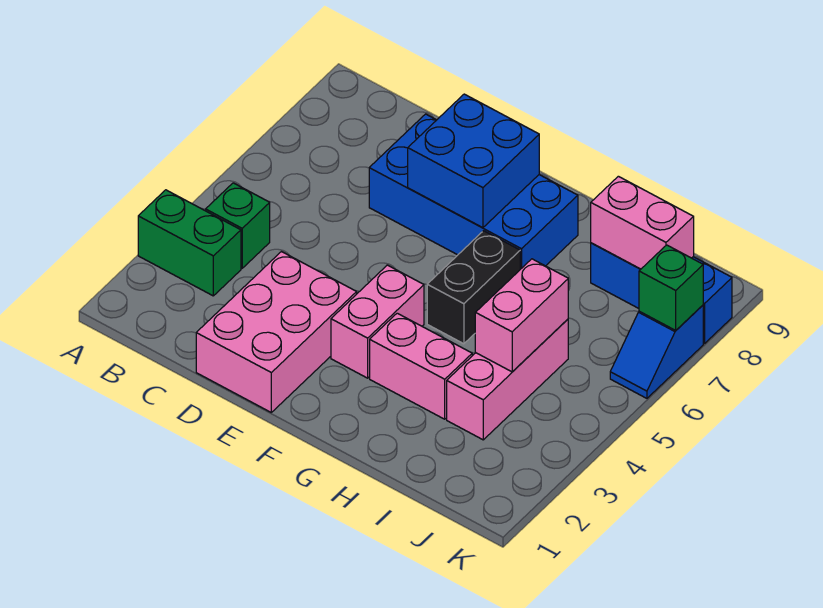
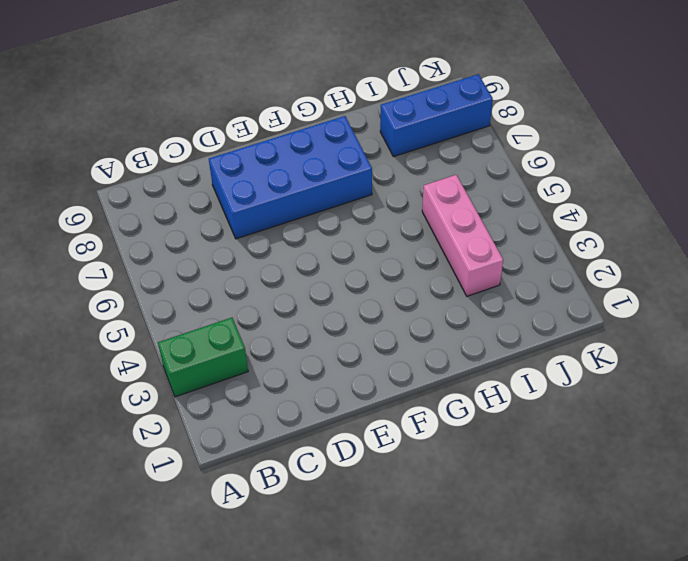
none -> green brick B4 level 1
none -> pink brick D1:E3 level 1
none -> pink brick F3:F4 level 1

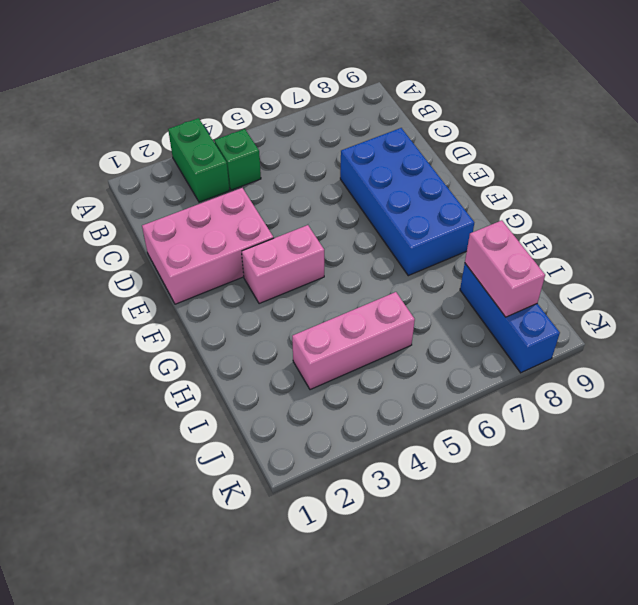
none -> pink brick G3:H3 level 1
none -> black brick G5:G6 level 1
none -> blue slope K6:K7 level 1 top 7

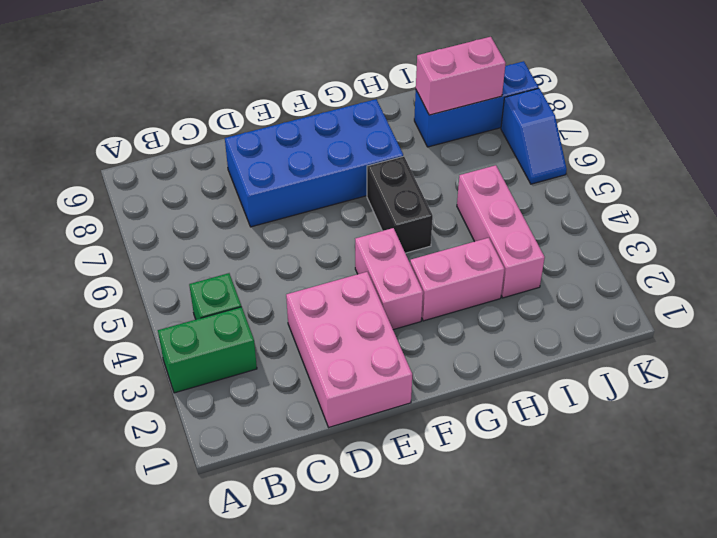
none -> blue brick E7:F8 level 2
none -> pink brick I4:I5 level 2
none -> green brick K7 level 2

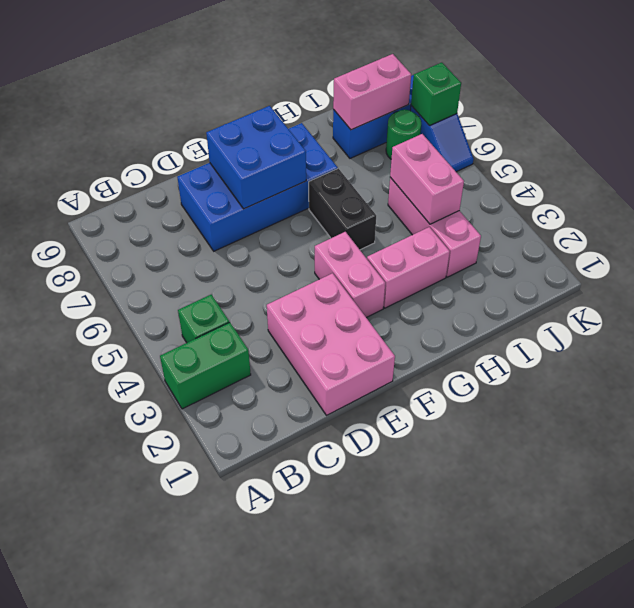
green round brick J7 level 1 -> none

